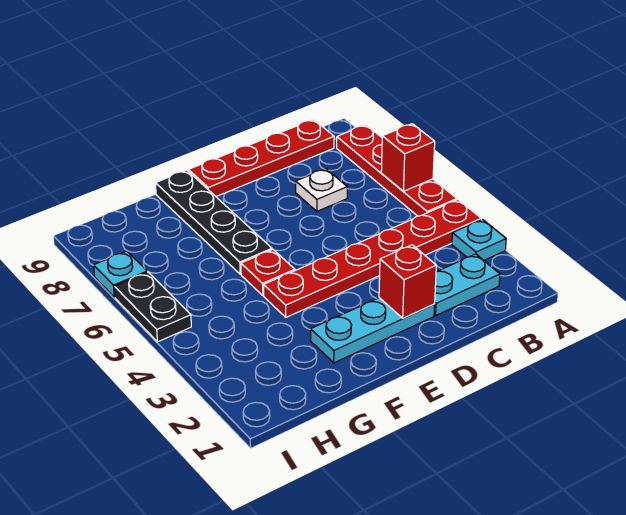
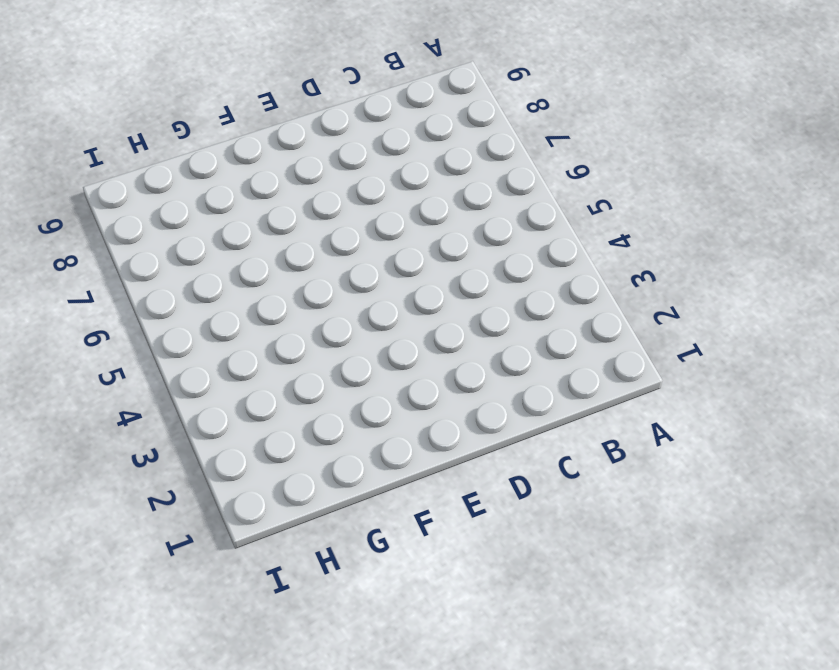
none -> cyan plate A3 level 1
none -> red plate A4:F4 level 1
none -> red plate A5:A8 level 1

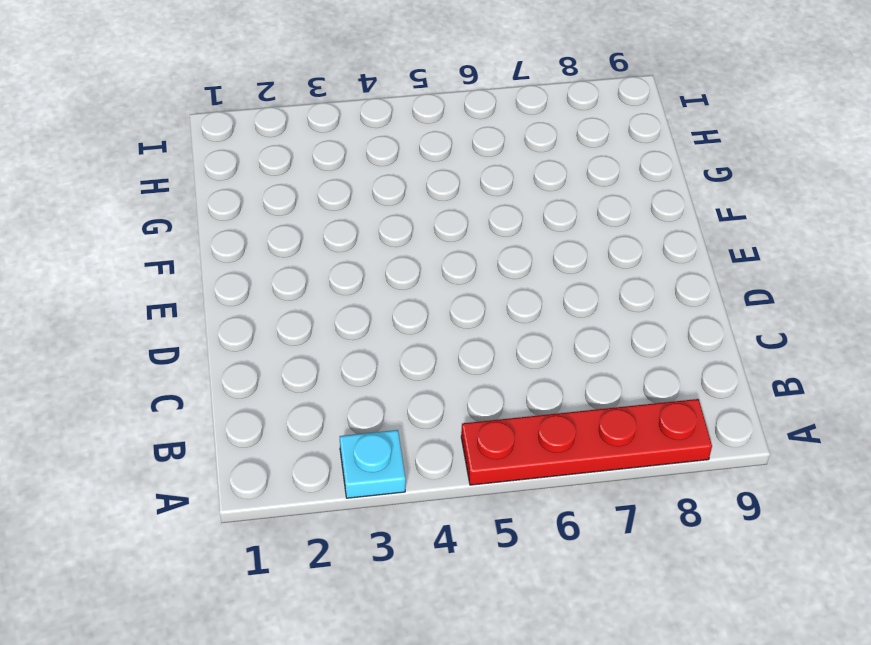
none -> red plate A4:F4 level 1
none -> cyan plate B2:C2 level 1
none -> red plate B9:E9 level 1

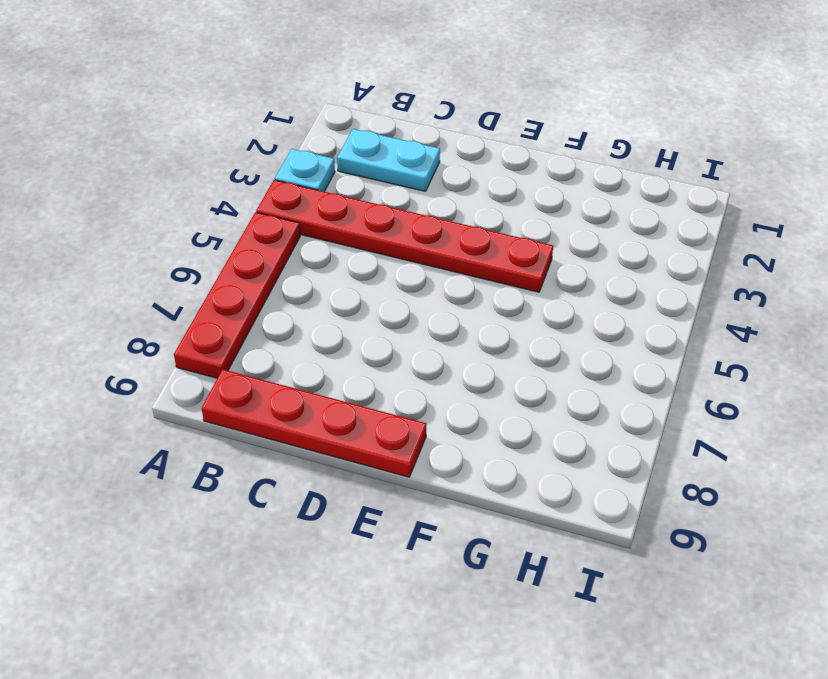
none -> white plate C7 level 1
none -> cyan plate D2:F2 level 1
none -> red plate F5 level 1

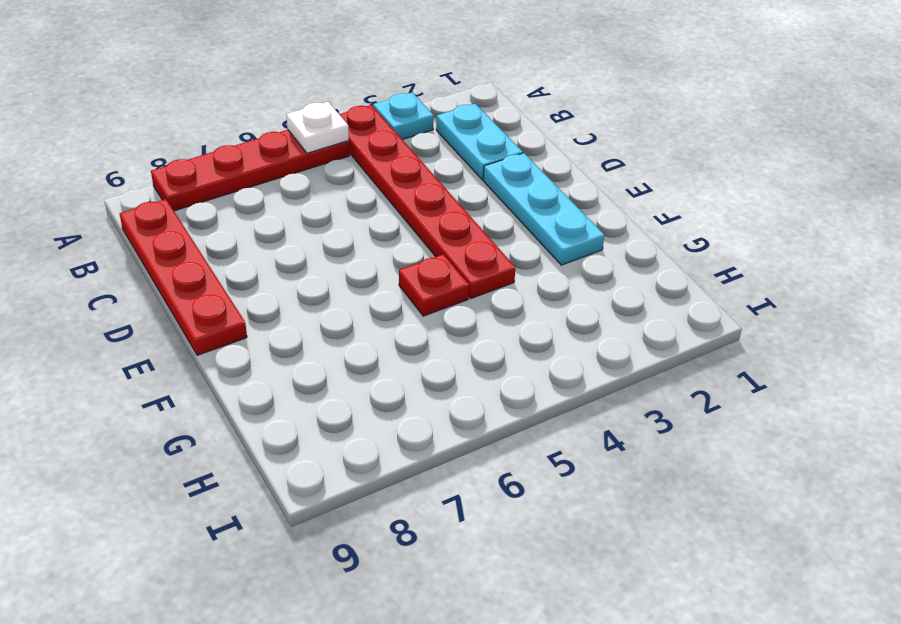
white plate A5 level 2 -> white plate C7 level 1
none -> black plate F6:F9 level 1
none -> black plate I5:I6 level 1
none -> cyan plate I7 level 1

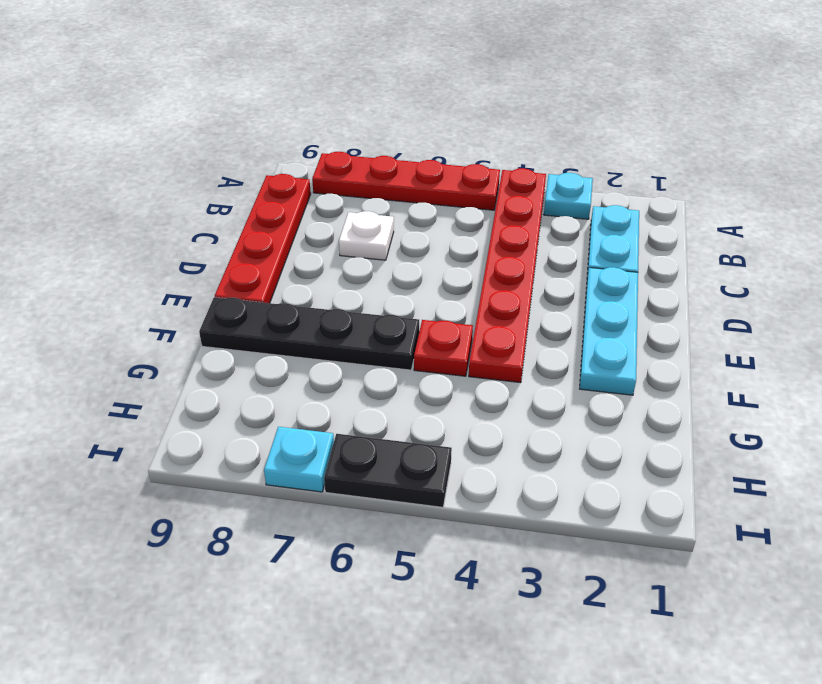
none -> red brick A6 level 2
none -> red brick D2 level 2

